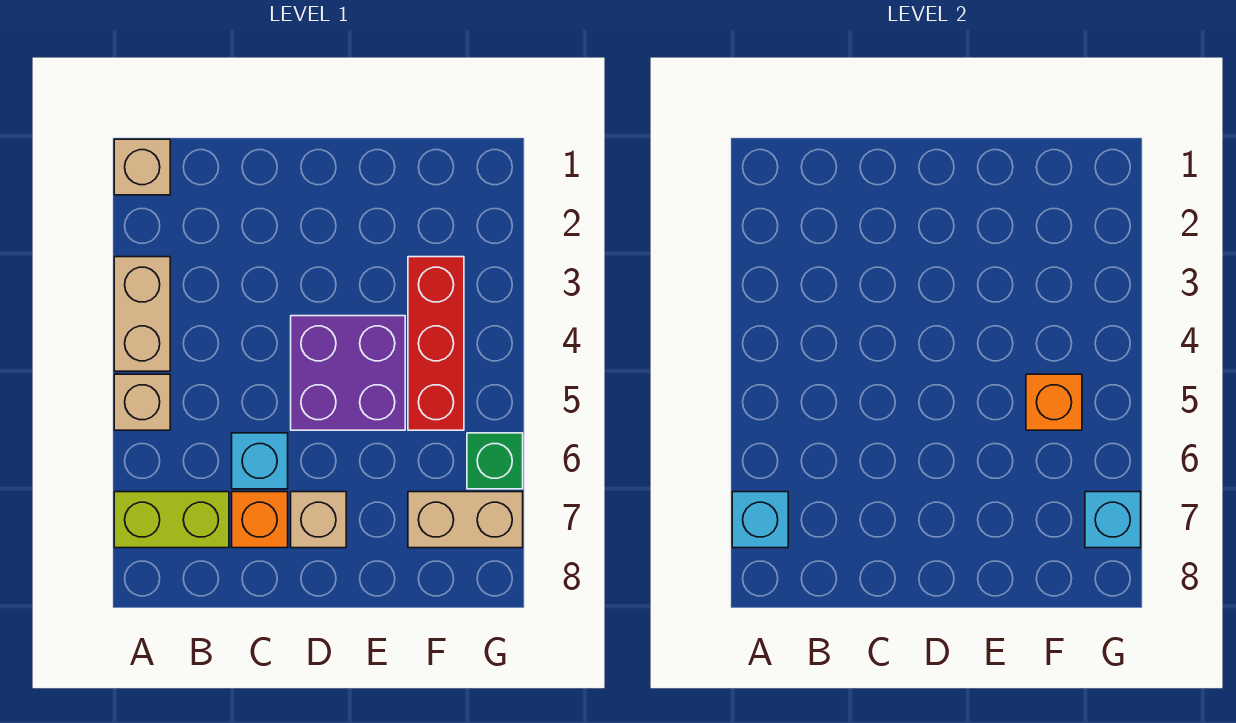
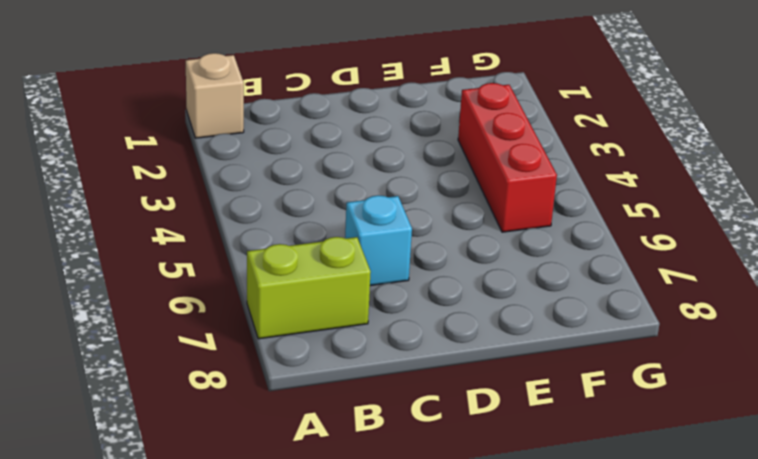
none -> tan brick A3:A4 level 1
none -> tan brick A5 level 1
none -> orange brick C7 level 1

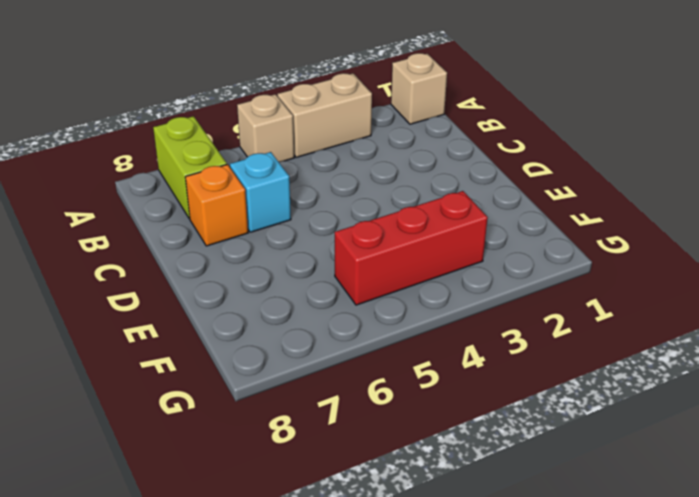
none -> purple brick D4:E5 level 1
none -> tan brick D7 level 1
none -> tan brick F7:G7 level 1

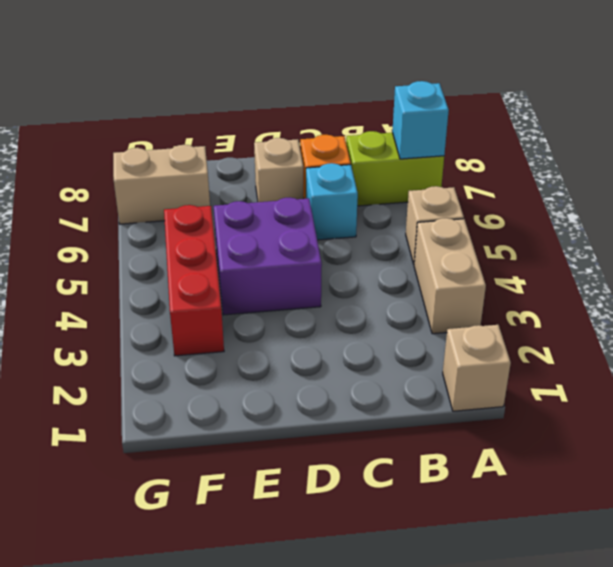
none -> green brick G6 level 1
none -> orange brick F5 level 2
none -> cyan brick G7 level 2

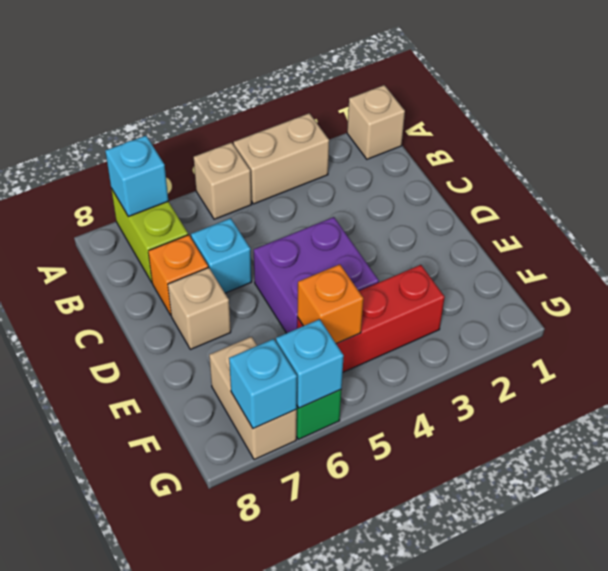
cyan brick G6 level 2 -> none

